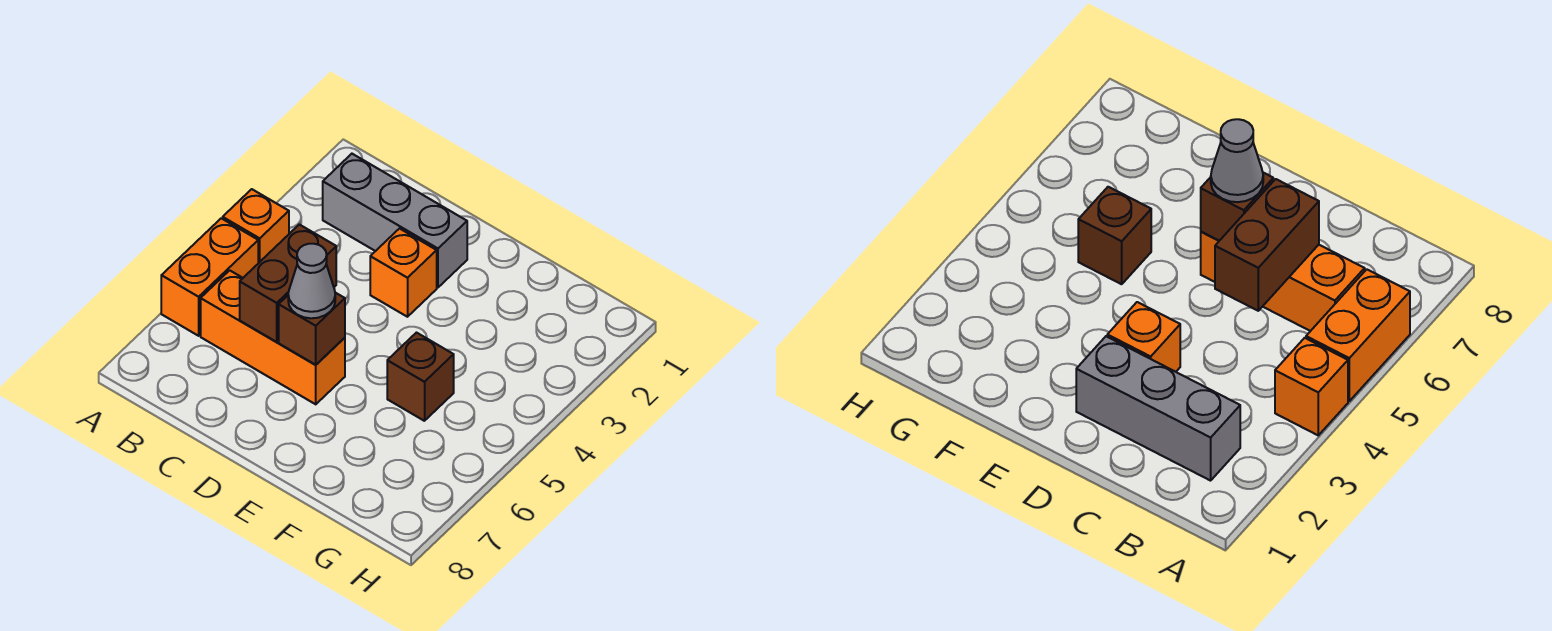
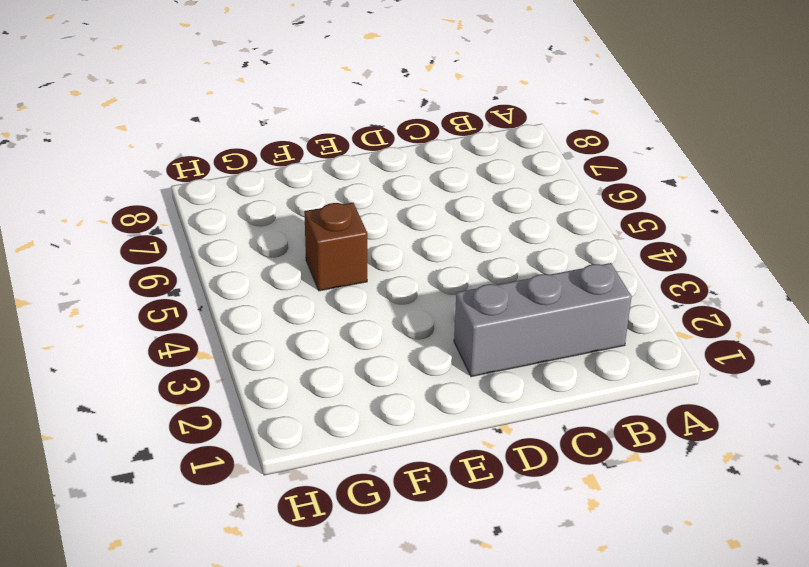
none -> orange brick A4 level 1
none -> orange brick A5:A6 level 1

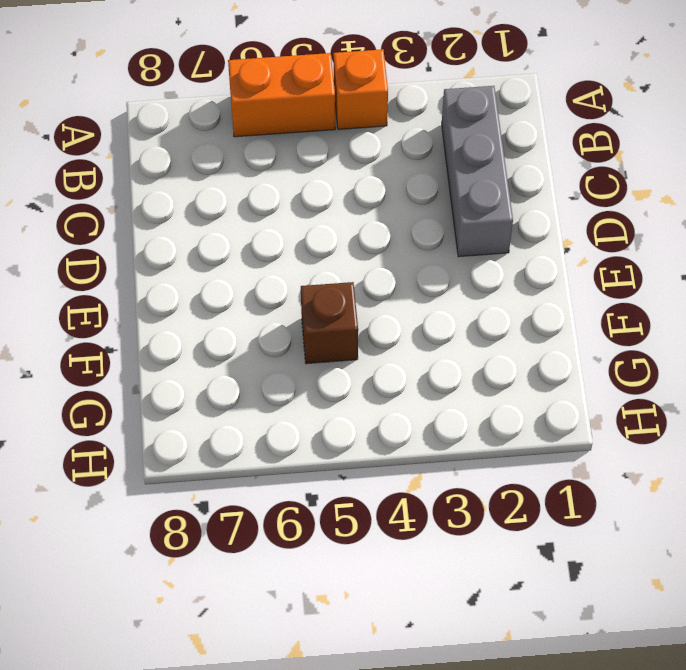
none -> orange brick B6:D6 level 1
none -> orange brick D3 level 1

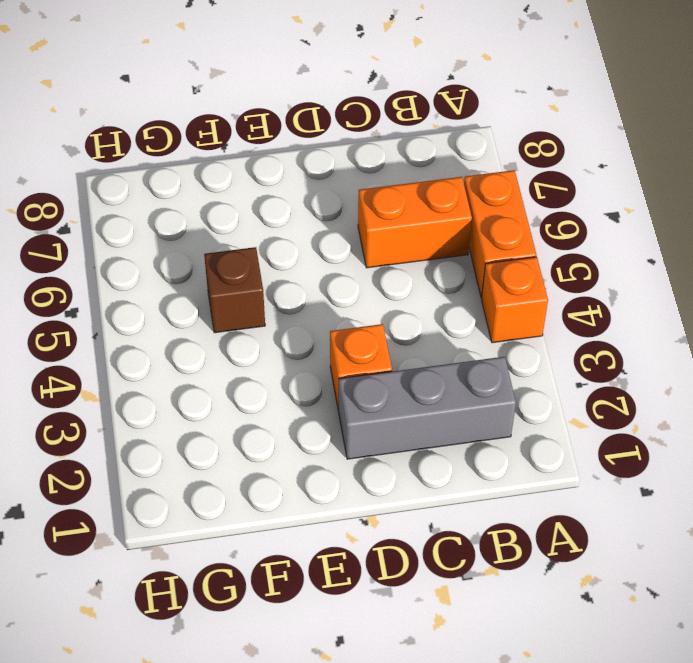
orange brick B6:C6 level 1 -> orange brick B6:D6 level 1
none -> brown brick C5:C6 level 2
none -> brown brick D6 level 2

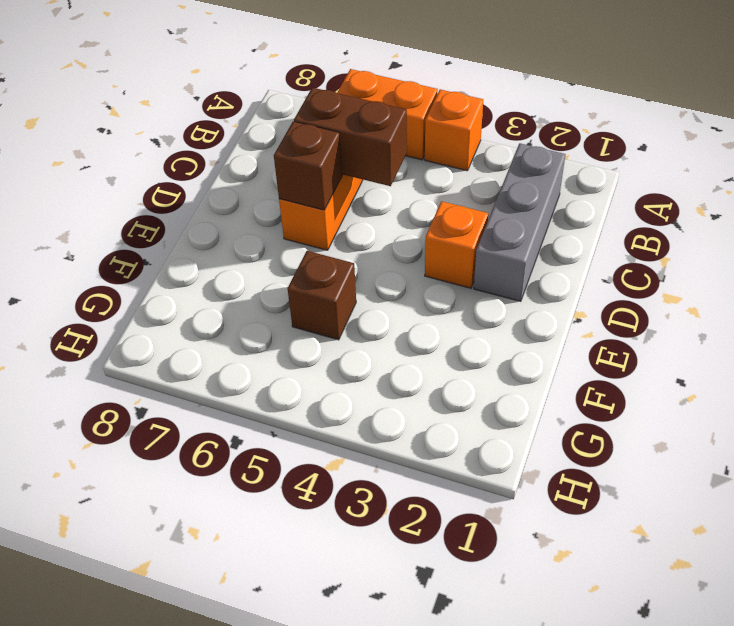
none -> grey cone D6 level 3

